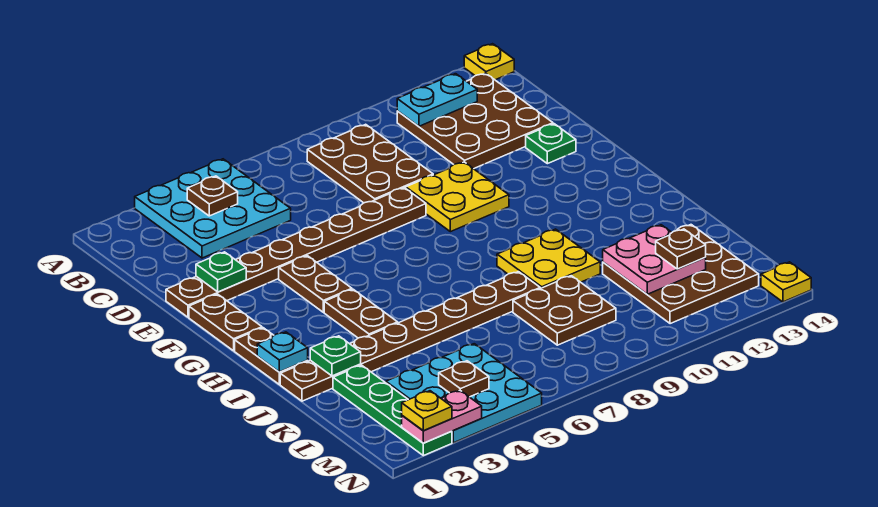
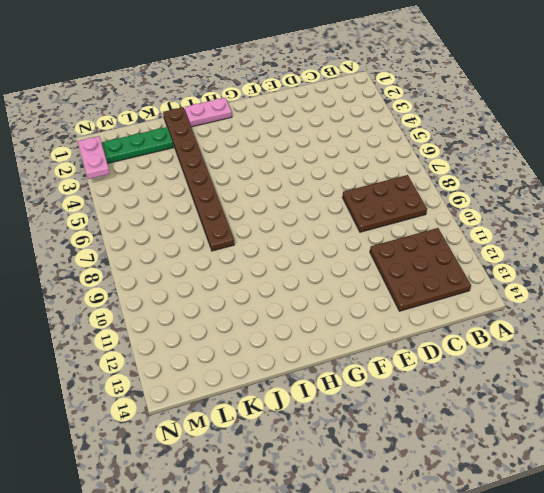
pink plate H1:I1 level 1 -> brown plate H1:I1 level 1
none -> cyan plate A3:C5 level 1
none -> yellow plate A14 level 1
none -> brown plate E1:E8 level 1

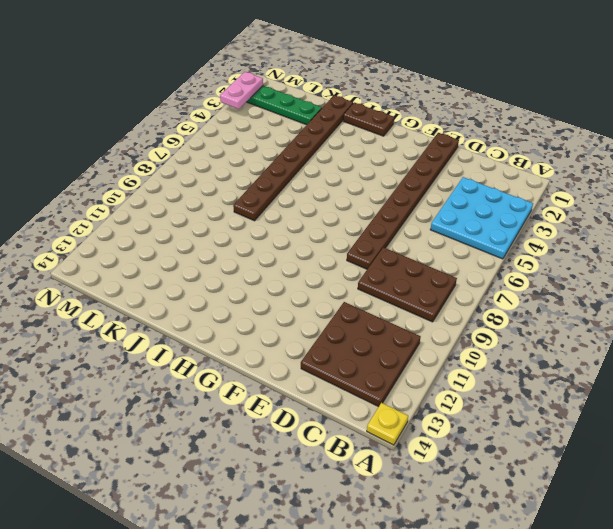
none -> yellow plate E9:F10 level 1
none -> green plate E13 level 1
none -> brown plate F1:G1 level 1

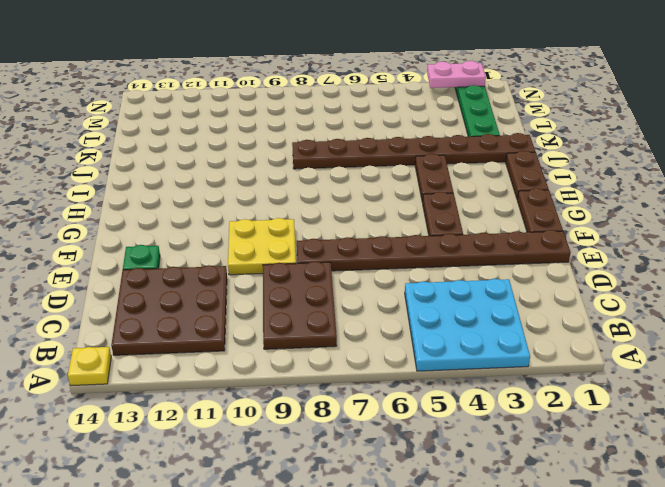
none -> yellow plate I9:J10 level 1
none -> brown plate K8:L9 level 1
none -> brown plate K11:M13 level 1

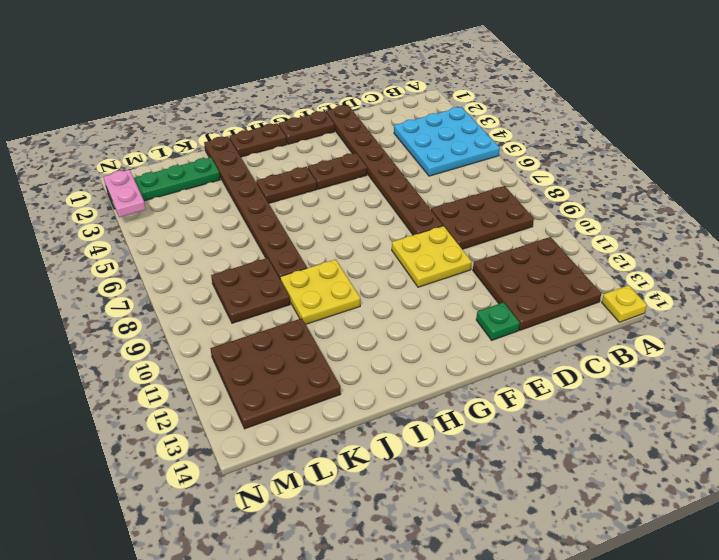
none -> cyan plate L3:N5 level 1
none -> yellow plate N14 level 1
none -> brown plate B4 level 2

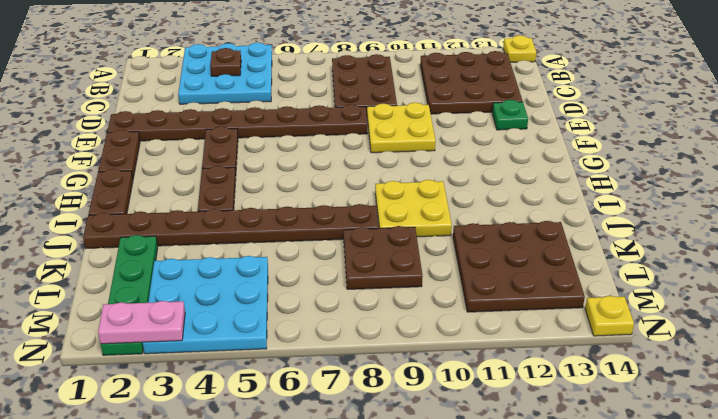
none -> cyan plate B11:B12 level 2
none -> green plate E2 level 2
none -> cyan plate I1 level 2

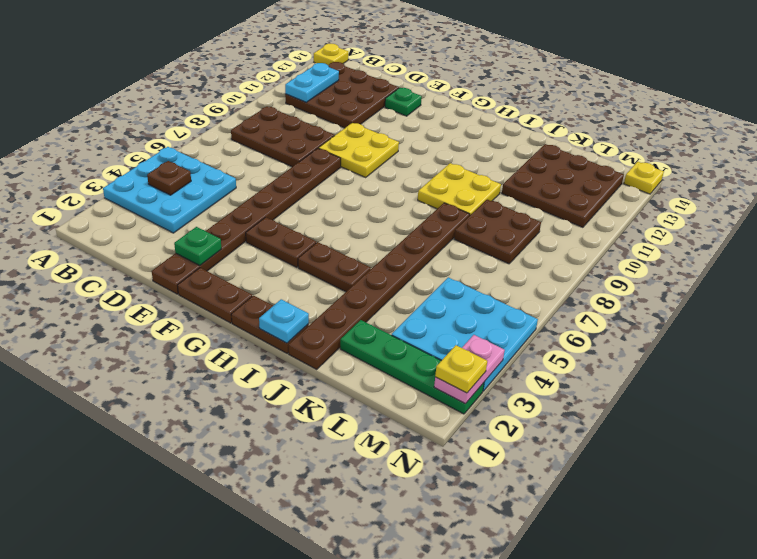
none -> green plate J2 level 2
none -> pink plate K11:L12 level 2
none -> brown plate M4 level 2

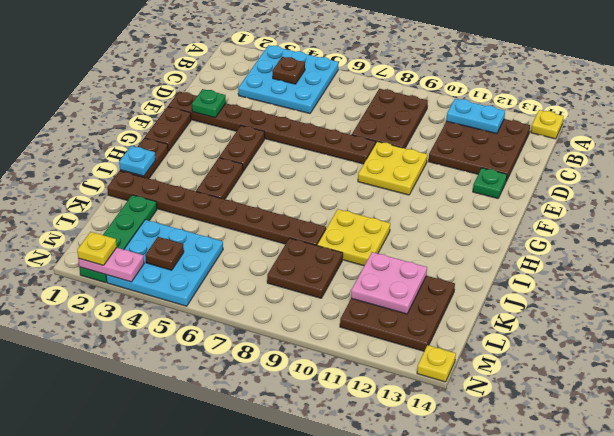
none -> green plate J2 level 2
none -> brown plate L12 level 3

